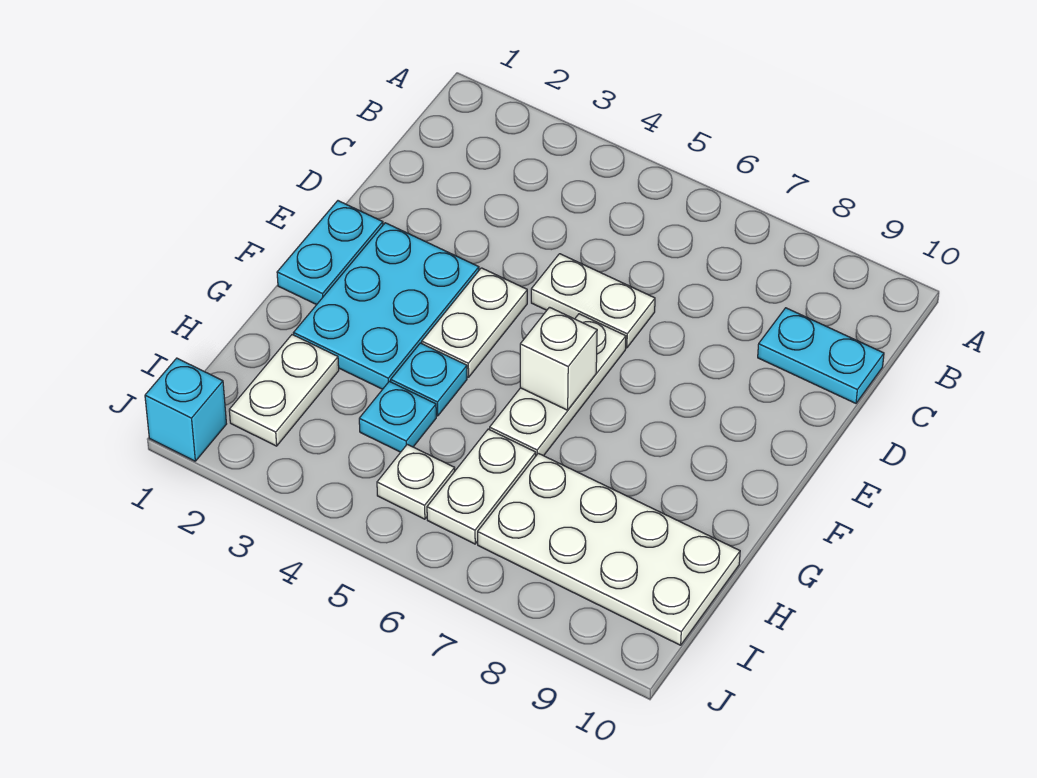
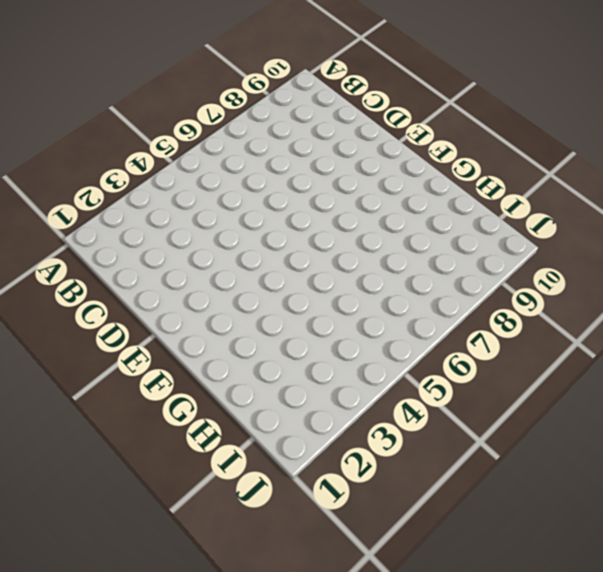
none -> cyan plate C9:C10 level 1
none -> white plate D5:D6 level 1
none -> cyan plate E1:F1 level 1

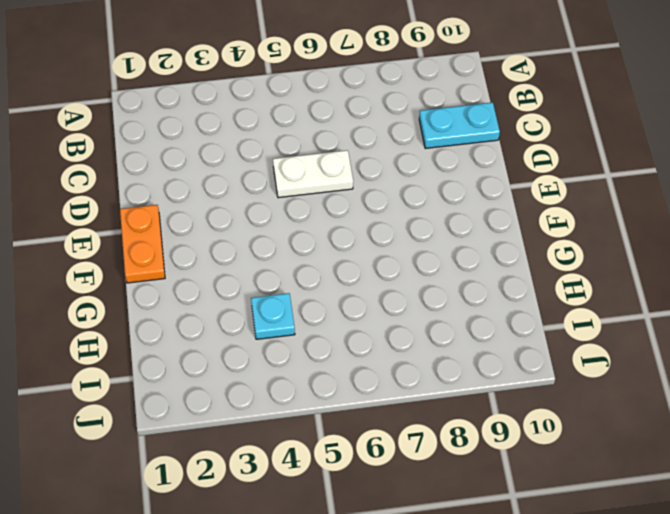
orange plate E1:F1 level 1 -> cyan plate E1:F1 level 1
none -> cyan plate E2:G3 level 1
none -> white plate E4:F4 level 1
none -> white plate E6:G6 level 1

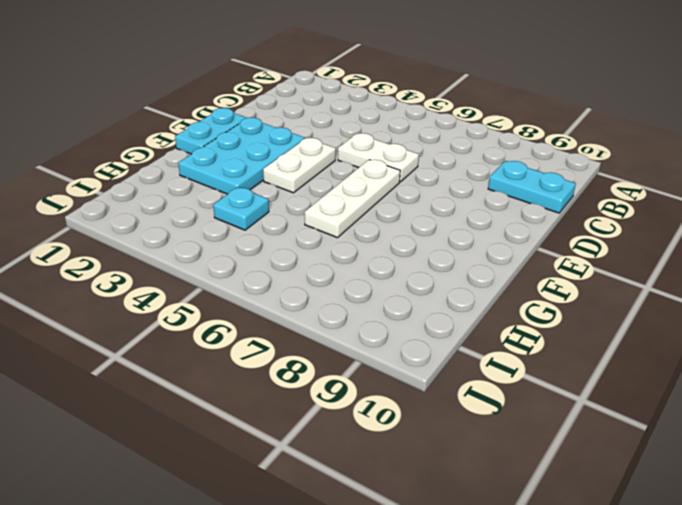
none -> cyan plate G4 level 1
none -> white plate H2:I2 level 1
none -> white plate H6:I6 level 1

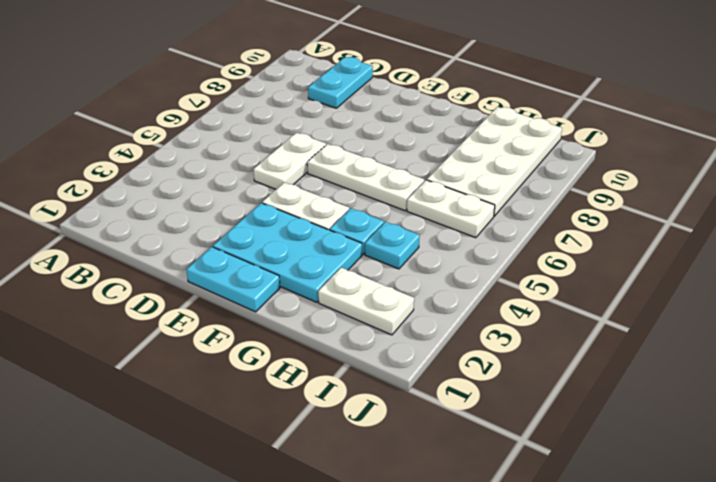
none -> white plate I5 level 1
none -> cyan brick J1 level 1
none -> white brick F6 level 2

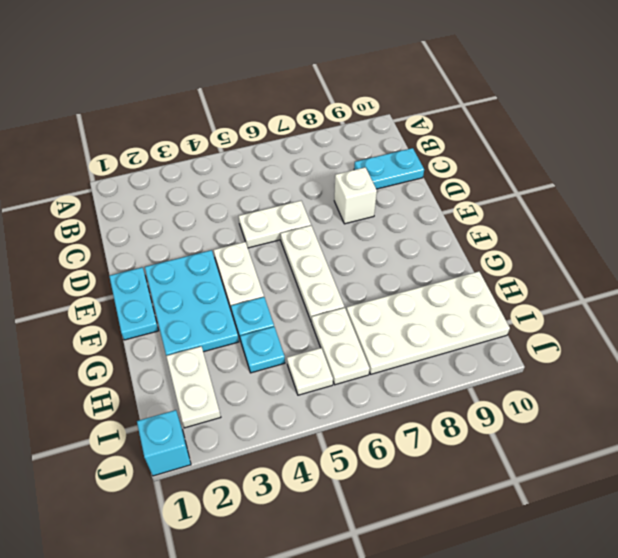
white brick D8 level 1 -> white brick F6 level 2

